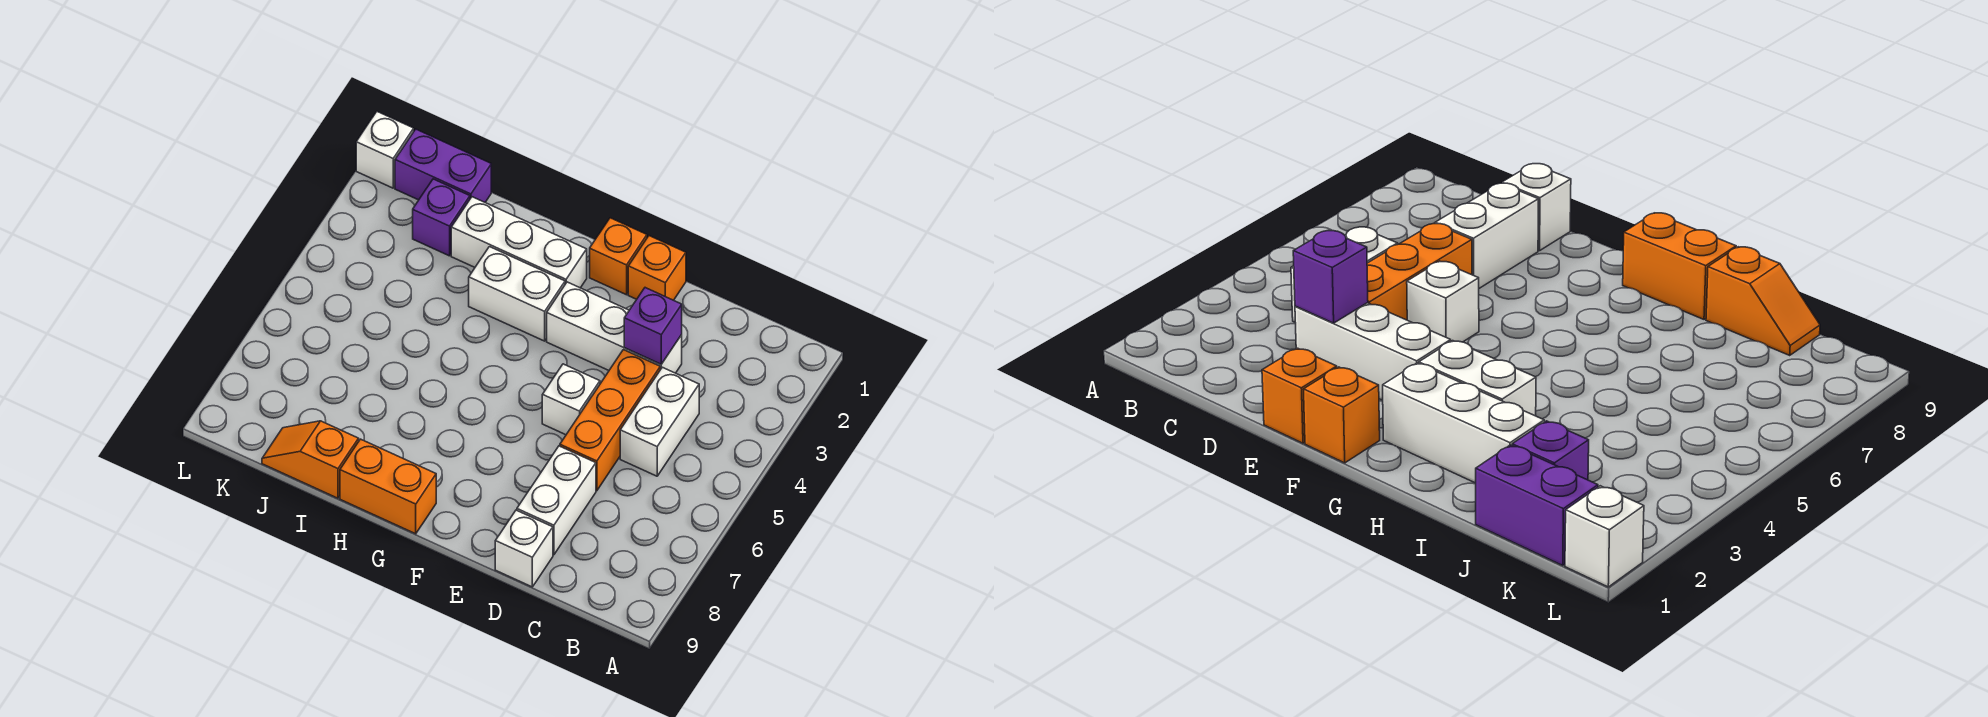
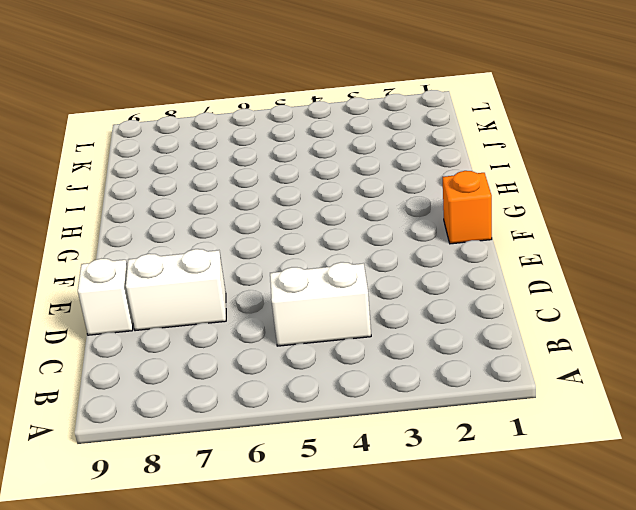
none -> white brick D3:F3 level 1
none -> orange brick D4:D6 level 1
none -> orange brick E1 level 1

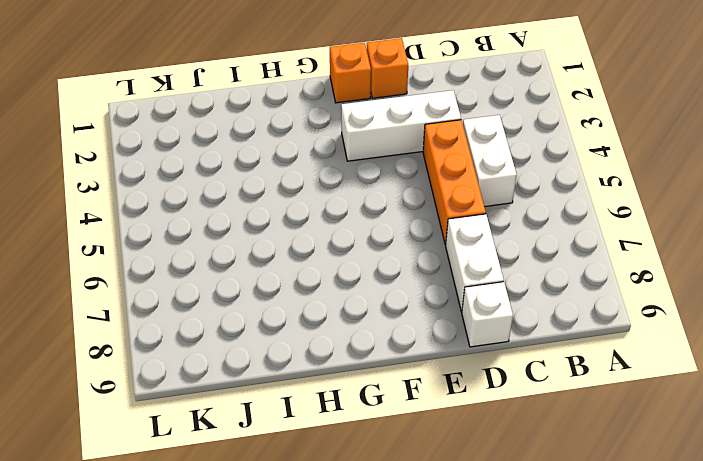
none -> white brick E5 level 1
none -> white brick G2:I2 level 1
none -> white brick G3:H3 level 1

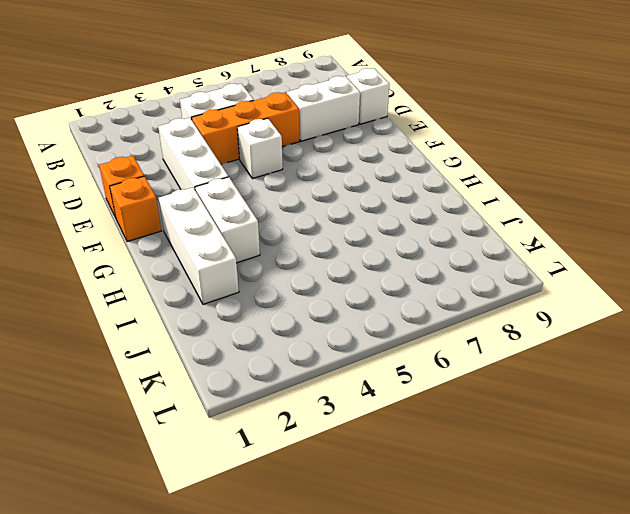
none -> orange brick G9:H9 level 1
none -> orange slope I9:J9 level 1 top I
none -> purple brick J1:K1 level 1

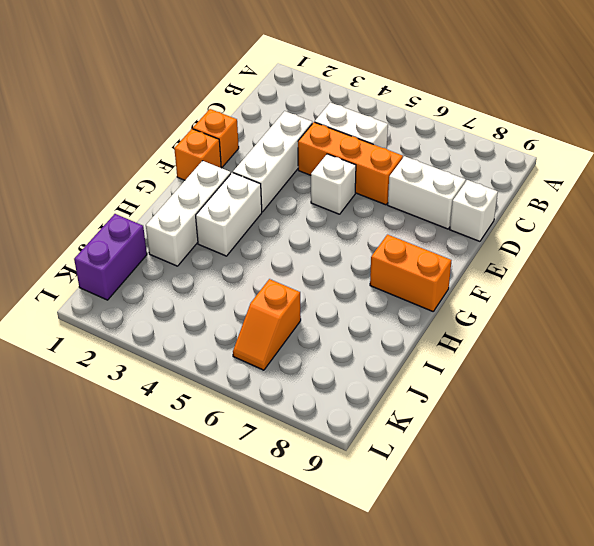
orange brick G8:G9 level 1 -> orange brick G9:H9 level 1
orange slope J6:K6 level 1 top J -> orange slope I9:J9 level 1 top I
none -> purple brick J2 level 1
none -> white brick L1 level 1
none -> purple brick D3 level 2

